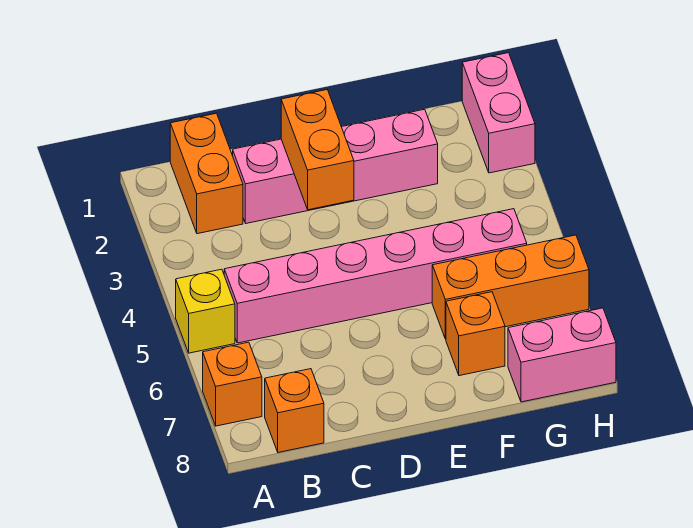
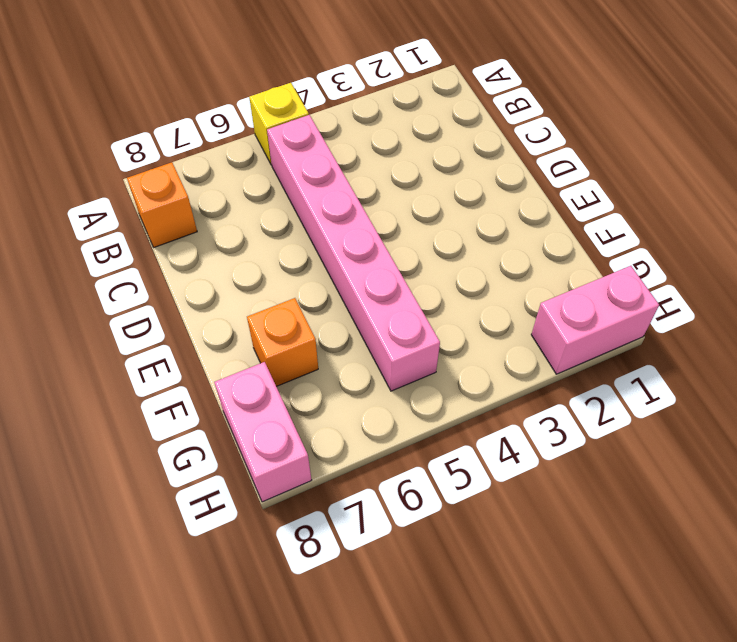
none -> orange brick A7 level 1
none -> orange brick B1:B2 level 1

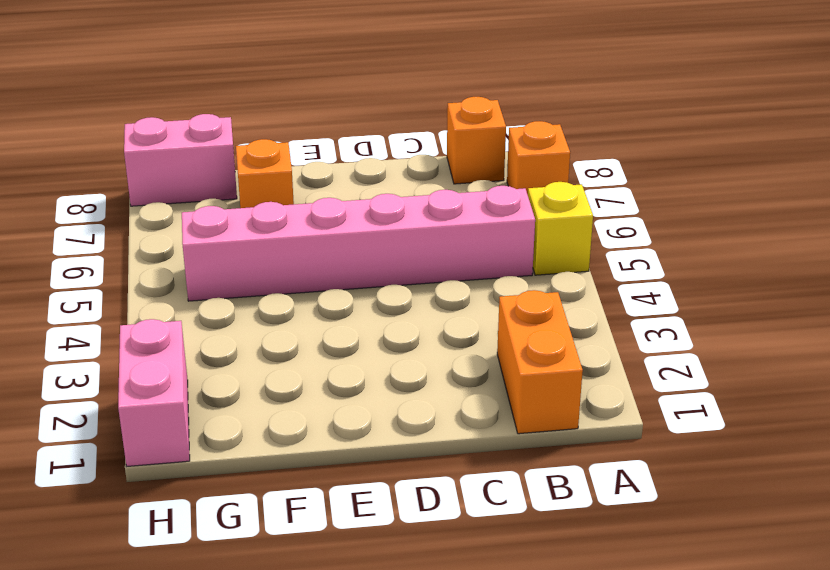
none -> pink brick C2:F2 level 1
none -> orange brick F6:H6 level 1

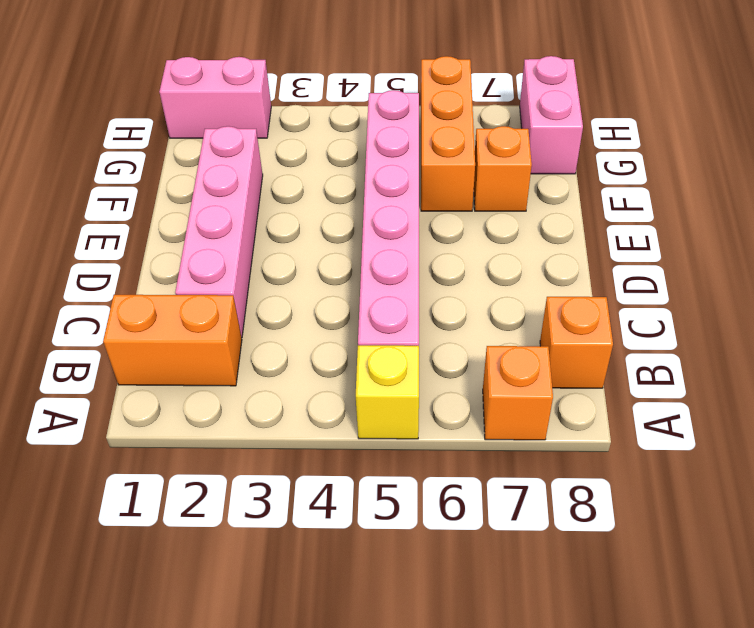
none -> orange brick D2:D3 level 2

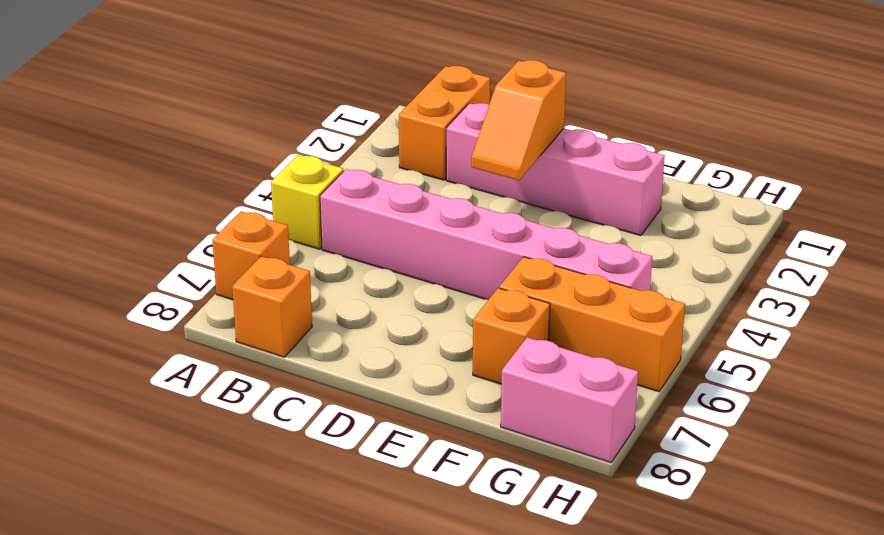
orange slope D2:D3 level 2 top 2 -> orange brick D2:D3 level 2
none -> pink brick H1:H2 level 1

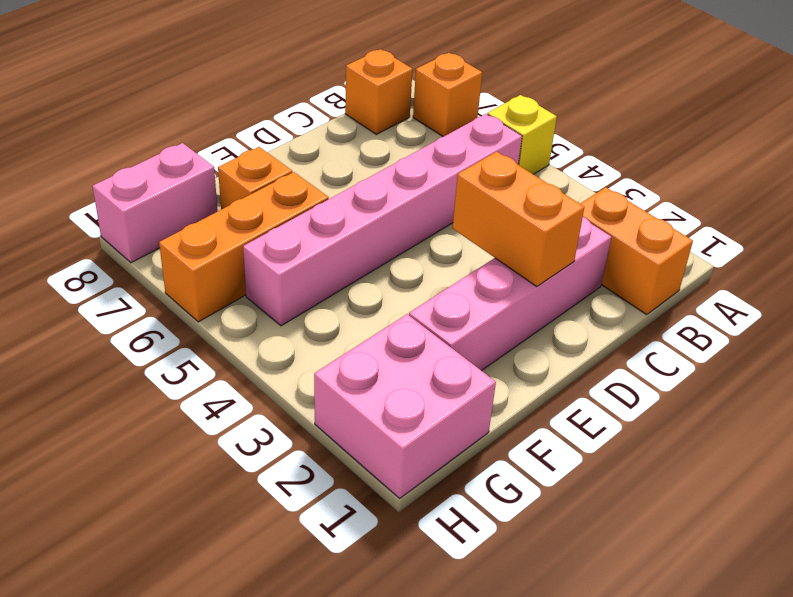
pink brick G1:H2 level 1 -> pink brick H1:H2 level 1

